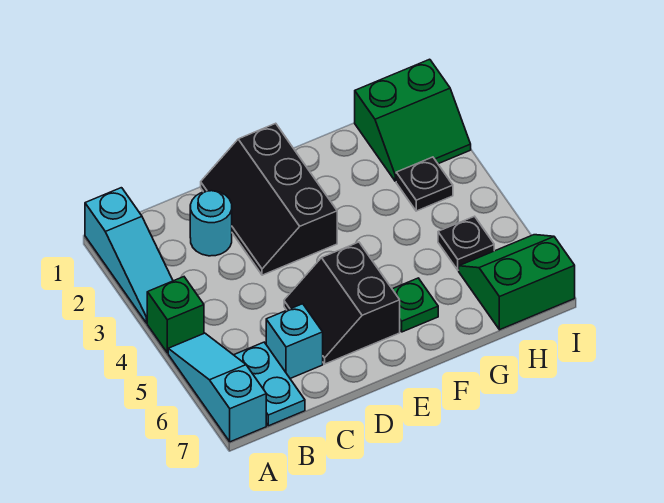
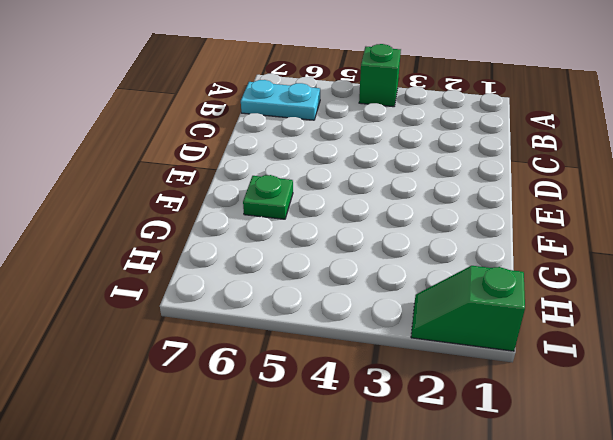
green slope I1:I2 level 1 top 1 -> green slope H1:I2 level 1 top 1
none -> cyan slope A1:A3 level 1 top 1
none -> cyan slope A5:A7 level 1 top 7
none -> cyan round brick C2 level 1

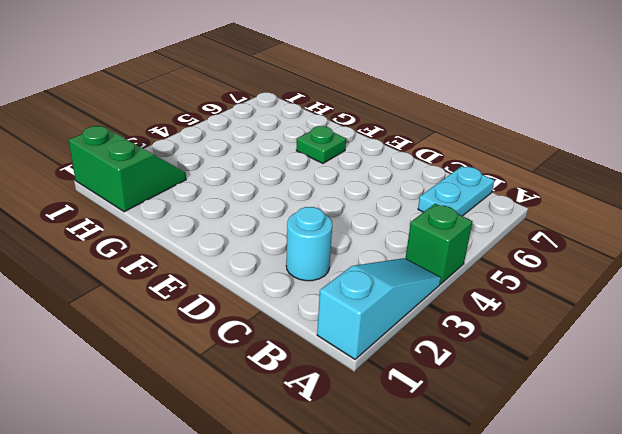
none -> cyan slope A5:A7 level 1 top 7
none -> cyan brick C6 level 1
none -> black slope D1:E3 level 1 top E

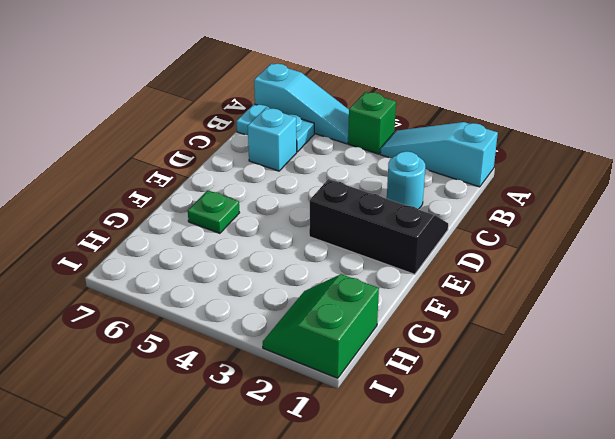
none -> black slope D5:E6 level 1 top E
none -> black plate H3 level 1
none -> black plate H5 level 1

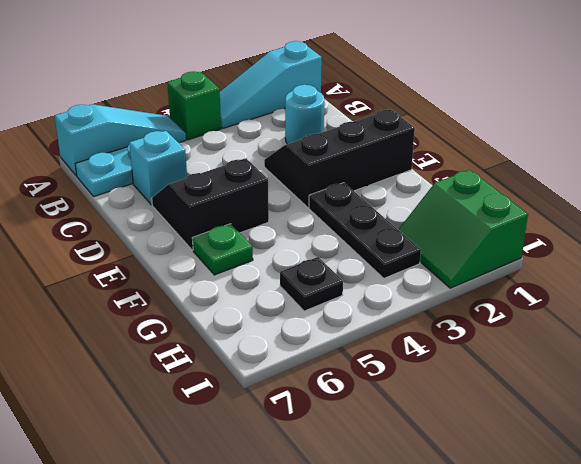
black plate F3:H3 level 1 -> black plate H3 level 1
none -> green slope H6:I7 level 1 top 7

